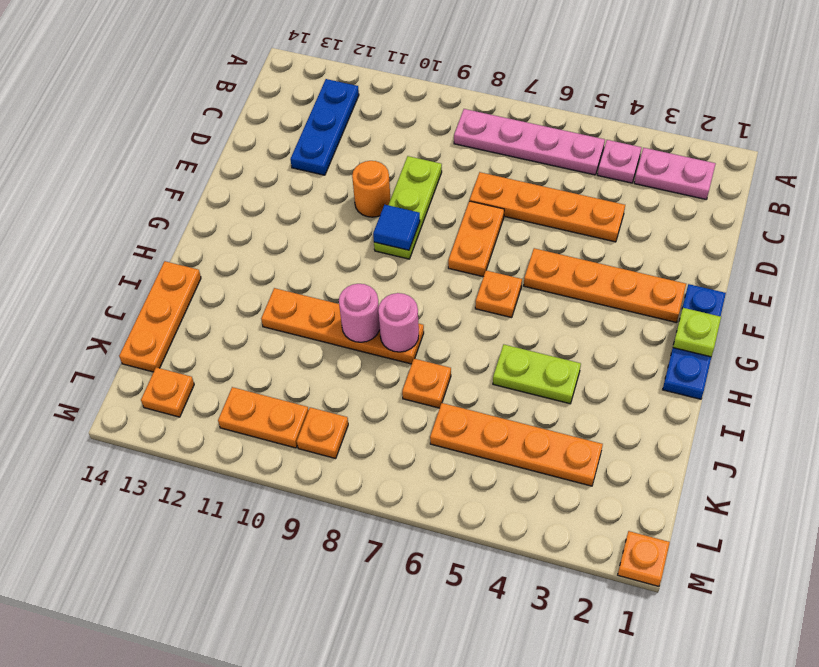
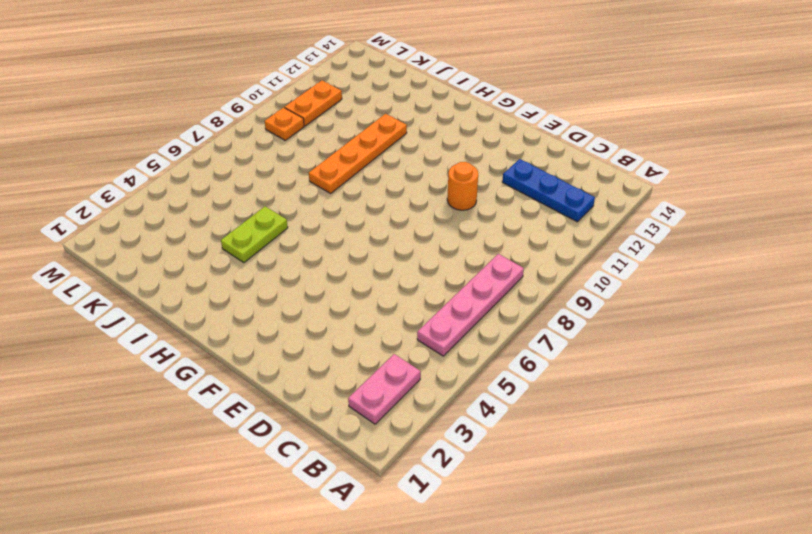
none -> pink plate B4 level 1
none -> orange plate D4:D7 level 1
none -> lime plate D9:F9 level 1

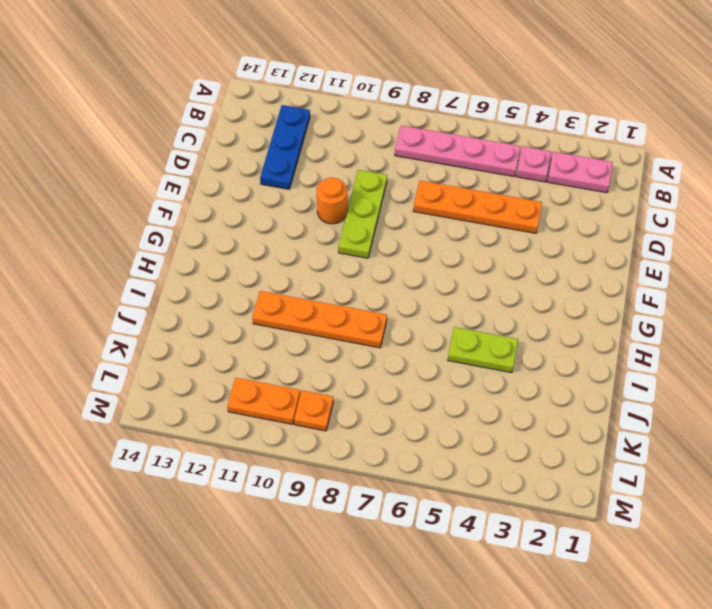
none -> orange plate E7:F7 level 1
none -> blue plate F1:H1 level 1
none -> orange plate F2:F5 level 1

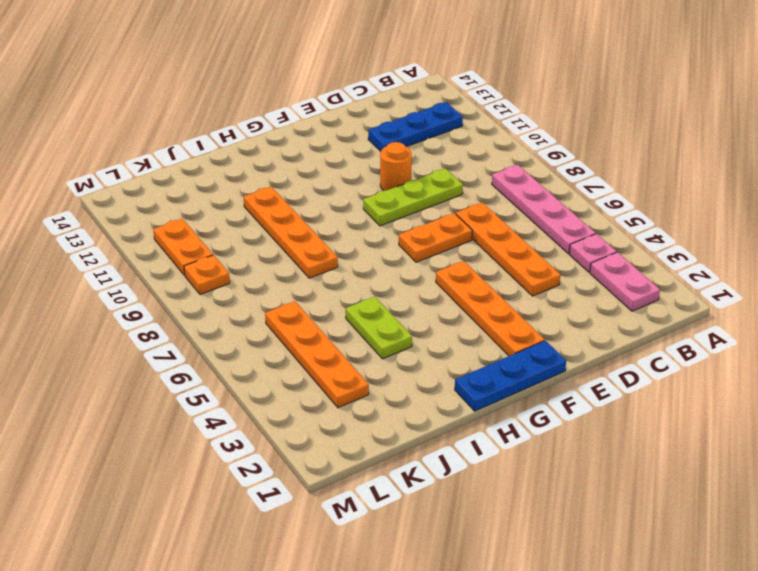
none -> orange plate G6 level 1
none -> orange plate I14:K14 level 1
none -> orange plate J7 level 1

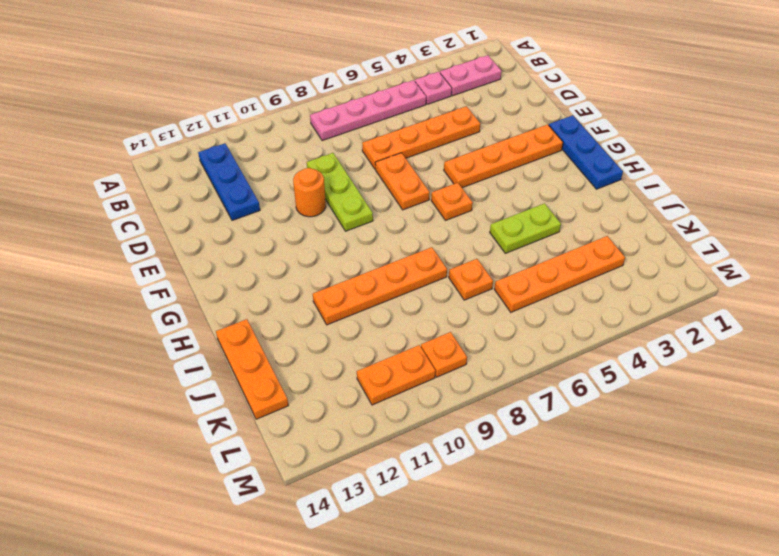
none -> orange plate L13 level 1
none -> orange plate M1 level 1
none -> blue tile F9 level 2

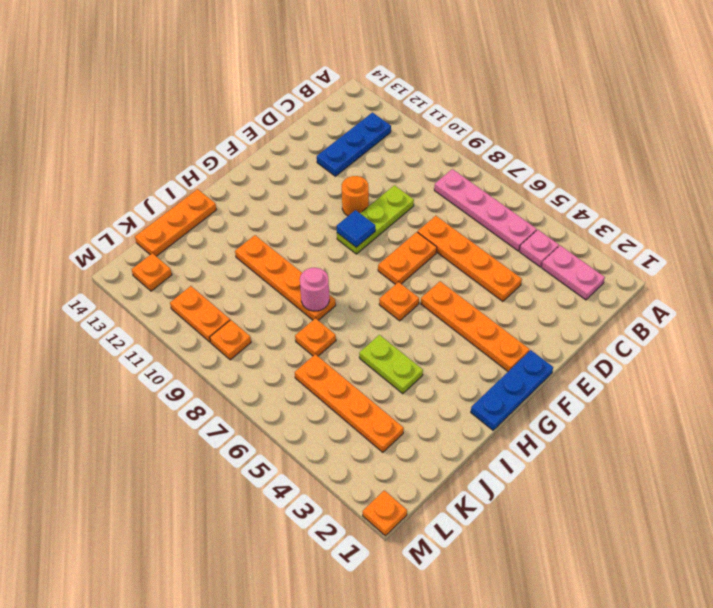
none -> lime plate G1 level 2
none -> pink round brick I9 level 2

